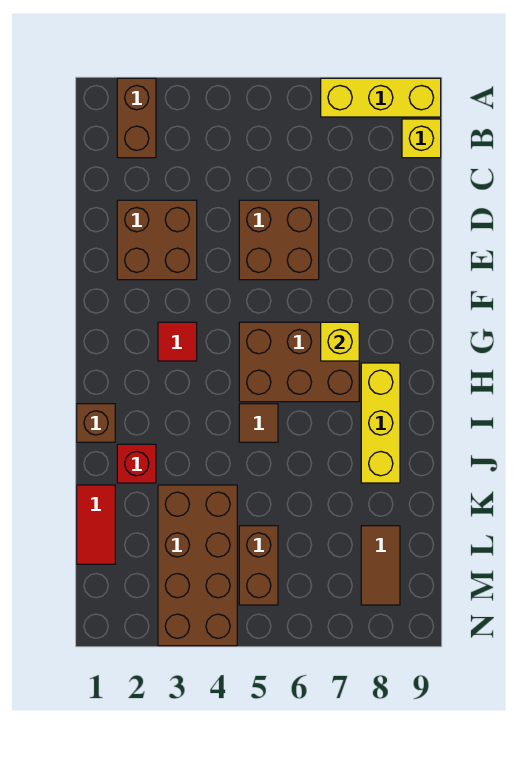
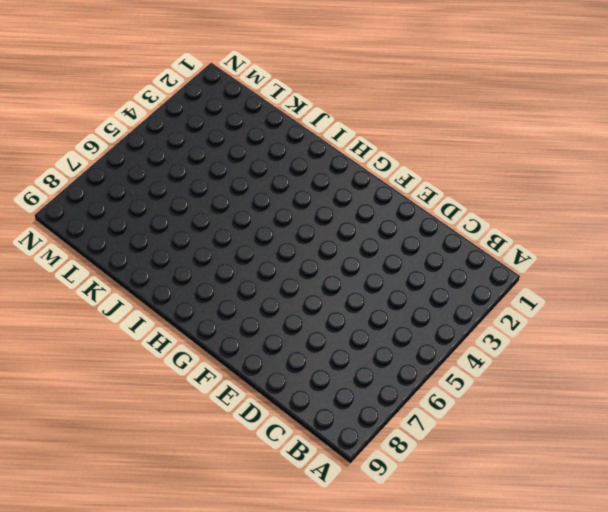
none -> brown brick A2:B2 level 1
none -> yellow brick A7:A9 level 1
none -> yellow brick B9 level 1

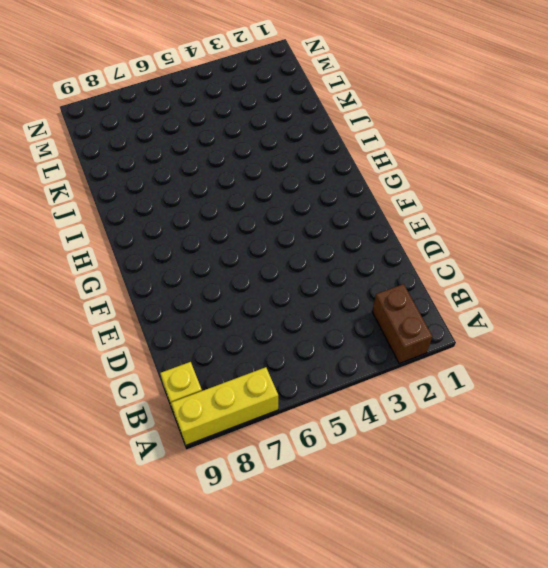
none -> brown brick D2:E3 level 1
none -> brown brick D5:E6 level 1
none -> red tile G3 level 1

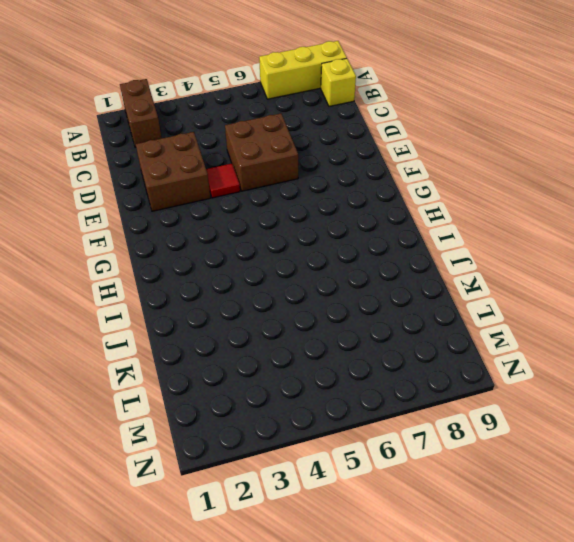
red tile E4 level 1 -> red tile G3 level 1
none -> brown brick G5:H7 level 1
none -> yellow brick H8:J8 level 1
none -> brown brick I1 level 1

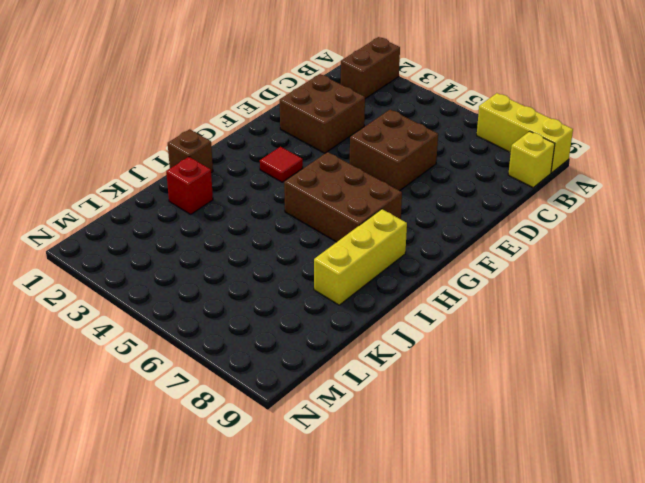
none -> brown tile I5 level 1
none -> red tile K1:L1 level 1
none -> brown brick K3:N4 level 1

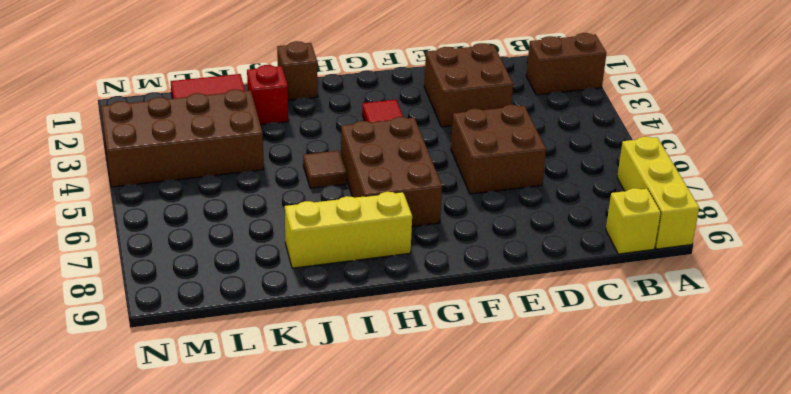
none -> brown brick L5:M5 level 1
none -> brown tile L8:M8 level 1
none -> yellow brick G7 level 2

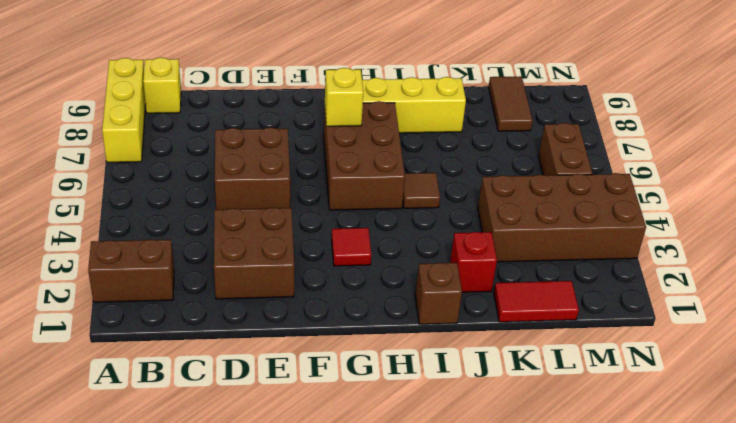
brown tile L8:L9 level 1 -> brown tile L8:M8 level 1
brown brick M5:M6 level 1 -> brown brick L5:M5 level 1

